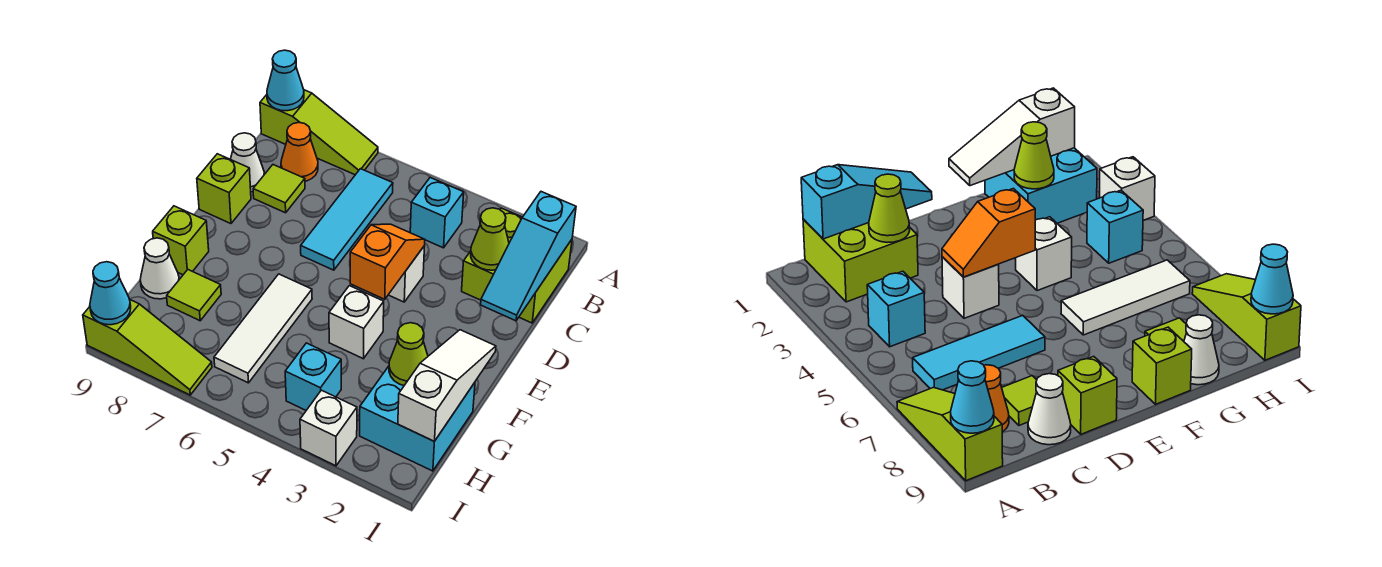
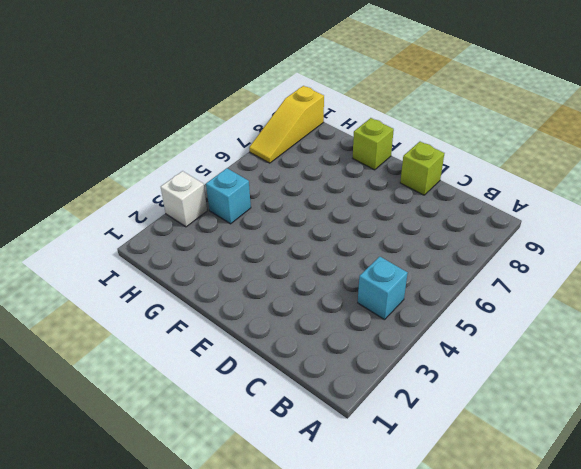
yellow slope I7:I9 level 1 top 9 -> lime slope I7:I9 level 1 top 9
none -> lime slope A7:A9 level 1 top 9
none -> lime brick B1:C2 level 1
none -> cyan tile B6:D6 level 1

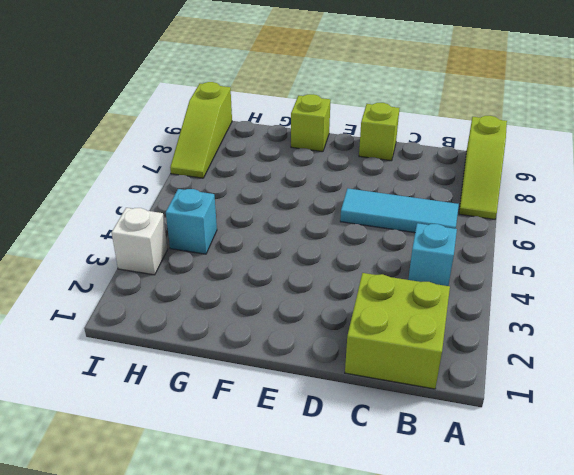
none -> orange cone B8 level 1
none -> lime tile C8 level 1
none -> white cone C9 level 1

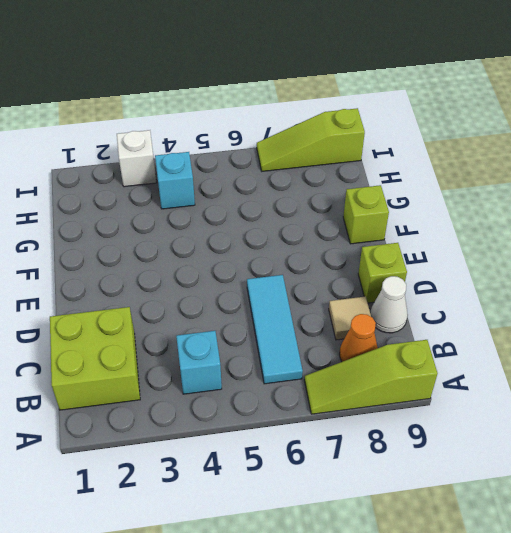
tan tile C8 level 1 -> lime tile C8 level 1
none -> white brick D4 level 1
none -> white brick F4 level 1
none -> white tile F6:H6 level 1

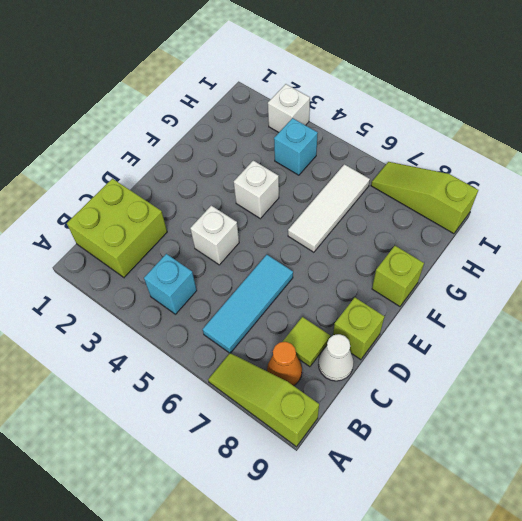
none -> cyan brick G1:H2 level 1
none -> lime tile G8 level 1
none -> white cone G9 level 1

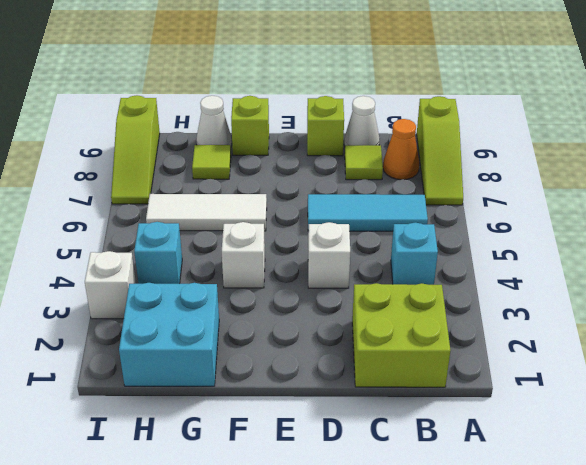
none -> cyan cone A9 level 2
none -> cyan slope B1:D1 level 2 top B
none -> lime cone C2 level 2

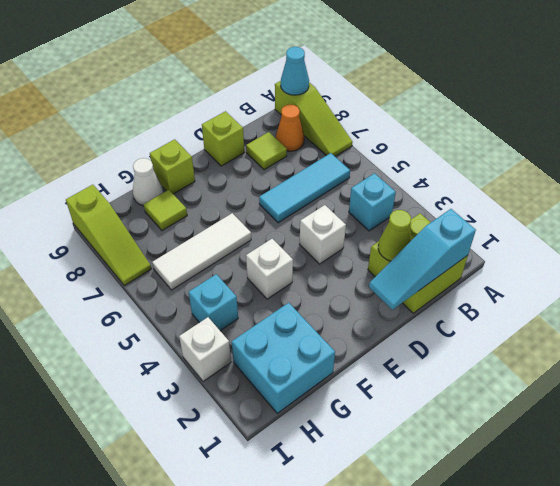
none -> white cone C9 level 1
none -> orange slope D4:E4 level 2 top E
none -> white slope F1:H1 level 2 top H

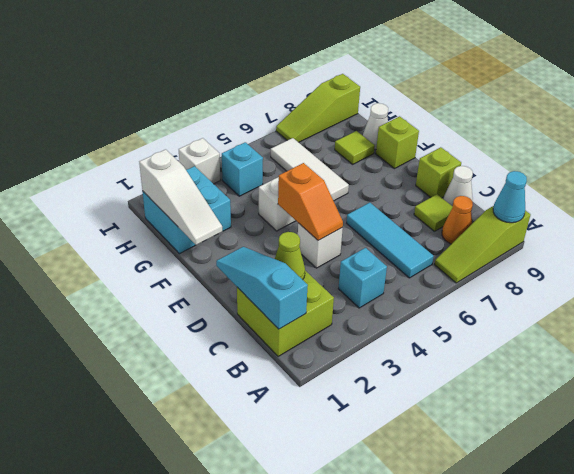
none -> lime cone G2 level 2
none -> cyan cone I9 level 2

